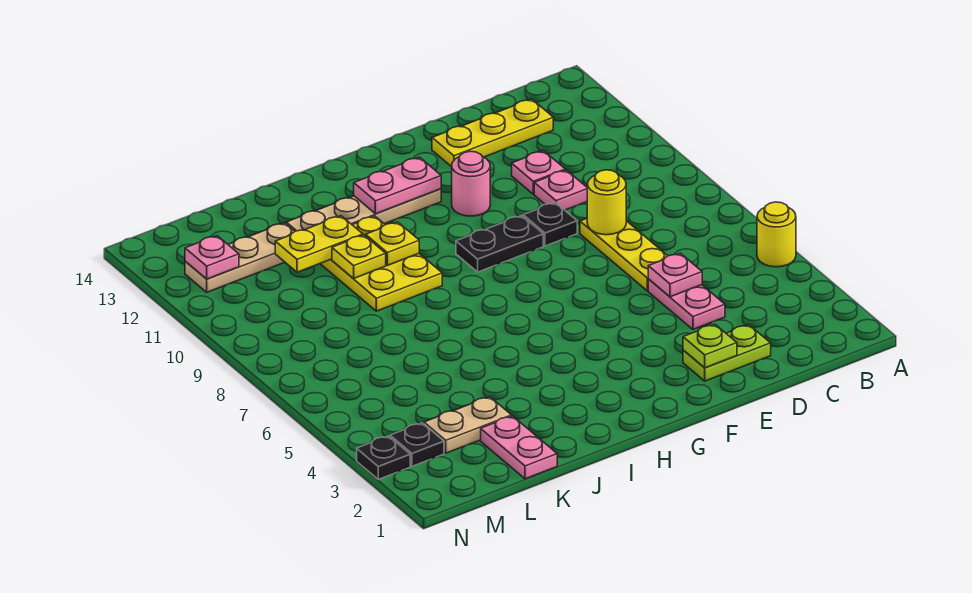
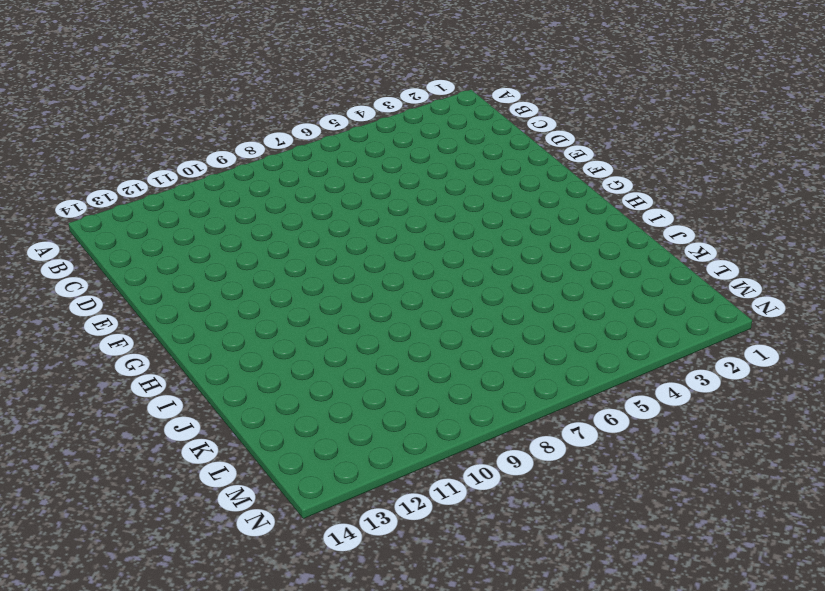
none -> yellow round brick A5 level 1
none -> yellow plate C13:E13 level 1
none -> lime plate D2:E2 level 1

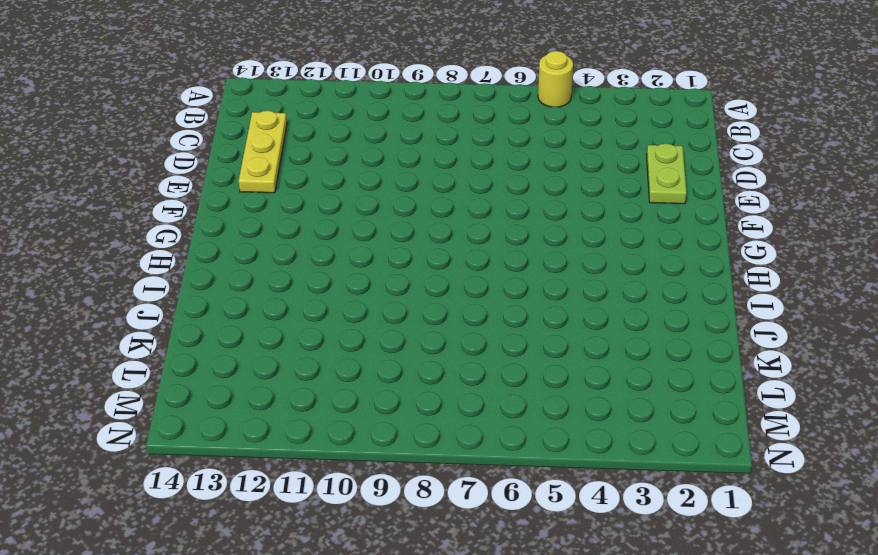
none -> pink plate D4:D5 level 1
none -> yellow plate D6:D8 level 1
none -> pink plate D10 level 1

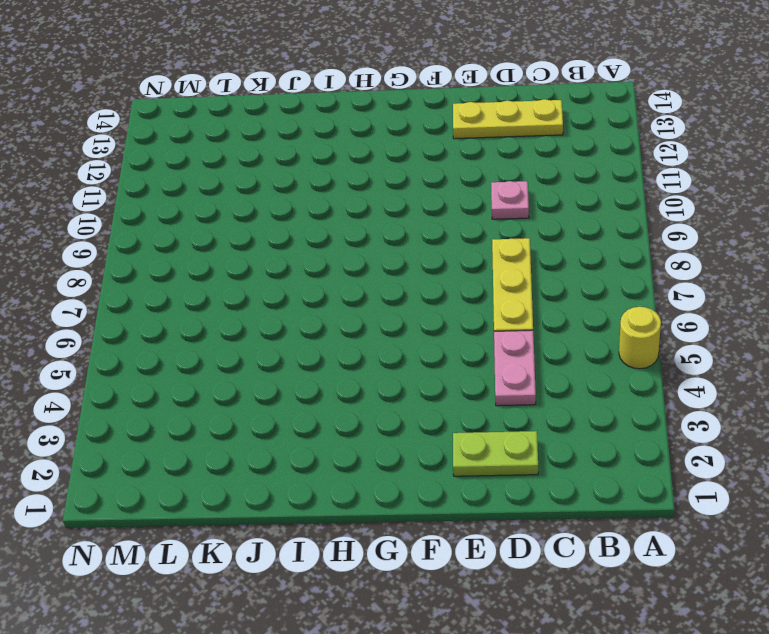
none -> pink plate D11 level 1
none -> black plate E9 level 1
none -> black plate F9:G9 level 1

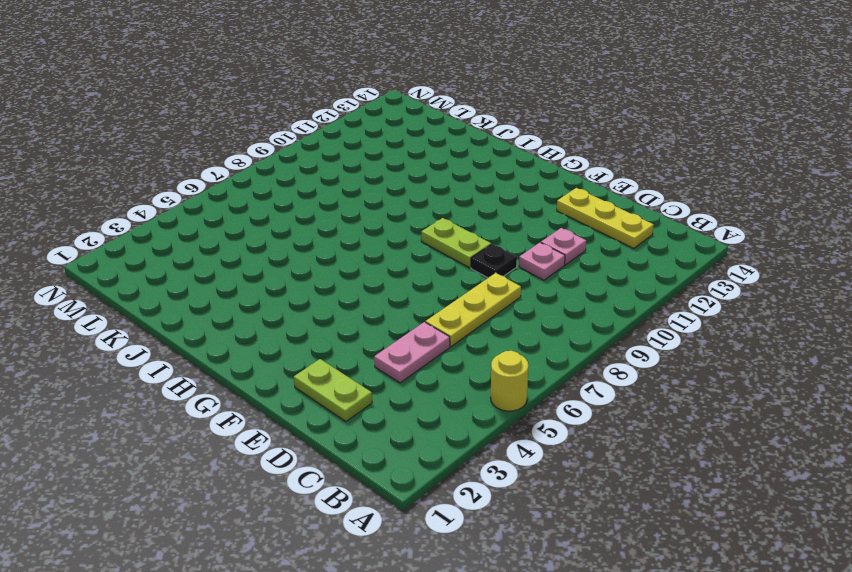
lime plate F9:G9 level 1 -> black plate F9:G9 level 1
none -> pink round brick F11 level 1
none -> tan plate G12:J12 level 1
none -> yellow plate I9:J11 level 1

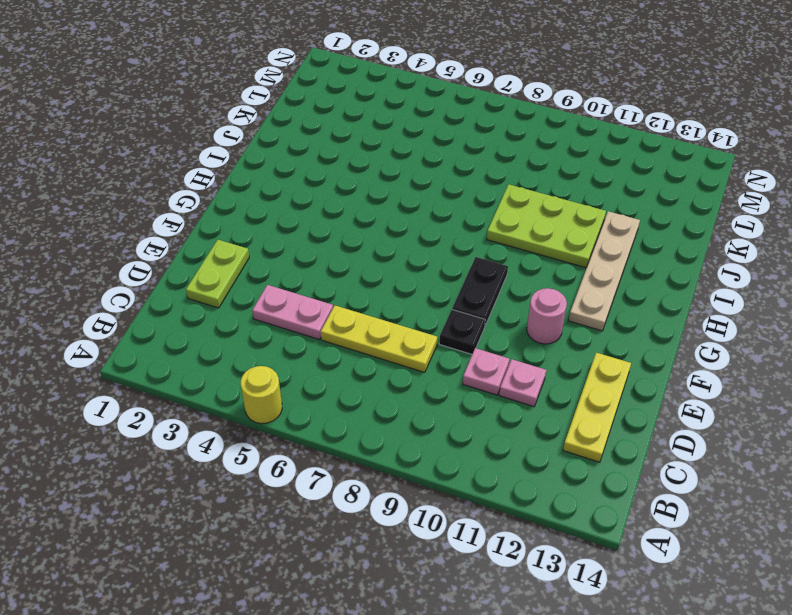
lime plate I9:J11 level 1 -> yellow plate I9:J11 level 1
none -> pink plate K1:K2 level 1
none -> tan plate K3:L3 level 1
none -> tan plate K12:M12 level 1

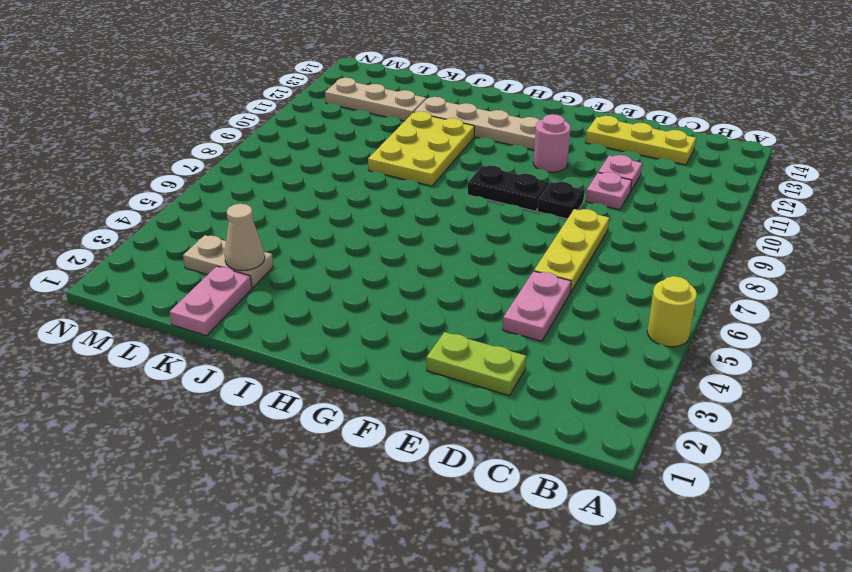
tan cone K3 level 2 -> none
none -> black plate M3 level 1
none -> black plate N3 level 1
none -> pink plate D5 level 2

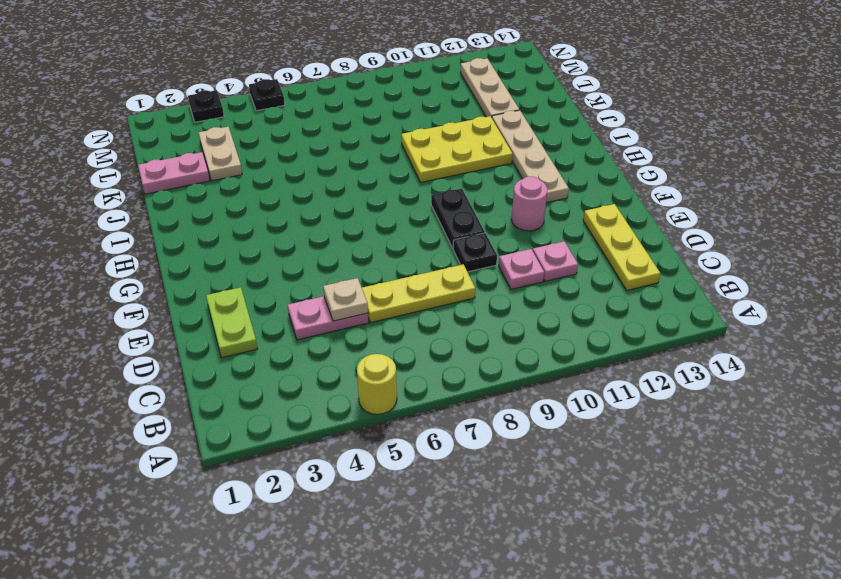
tan plate D5 level 2 -> pink plate D5 level 2
black plate N5 level 1 -> black plate M3 level 1
none -> yellow round brick D8 level 2
none -> lime plate E2 level 2
none -> pink plate G12:H12 level 2

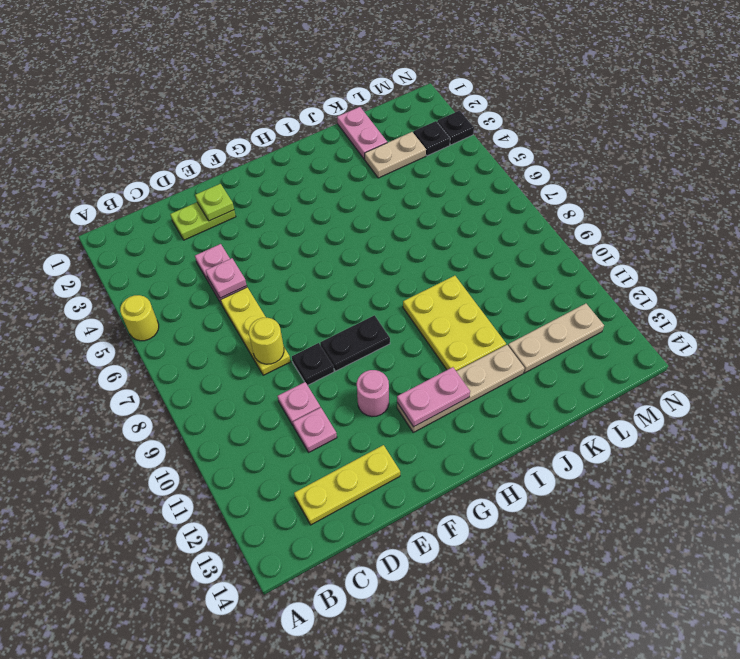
none -> yellow plate I10 level 2
none -> yellow plate J10 level 2
none -> yellow plate J11:K11 level 2

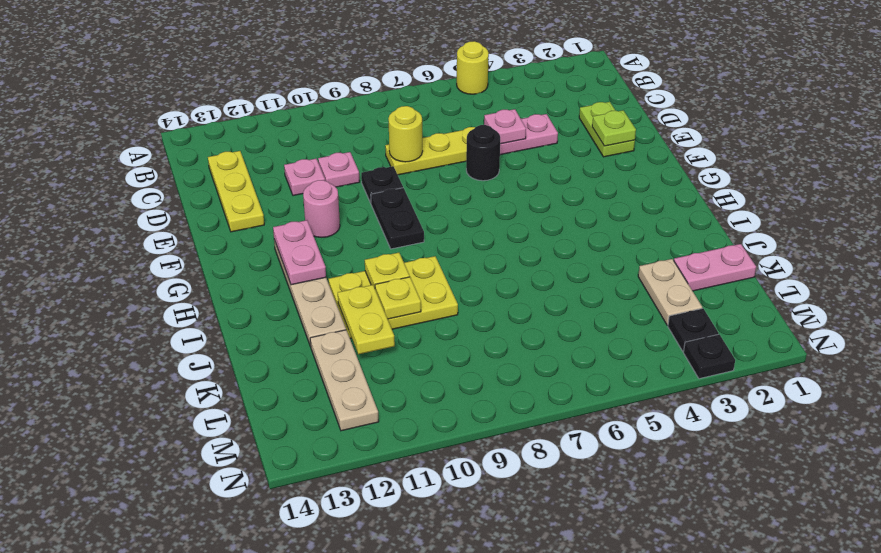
black round brick E6 level 1 -> none
none -> pink plate M12 level 2

